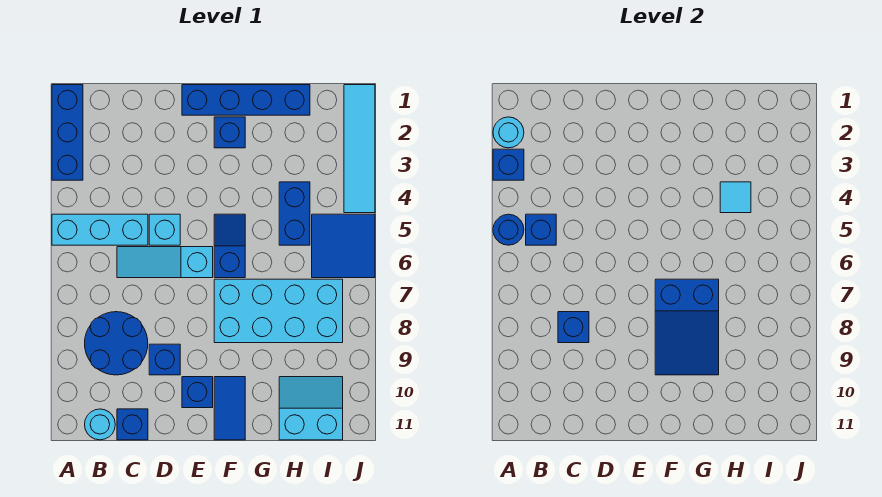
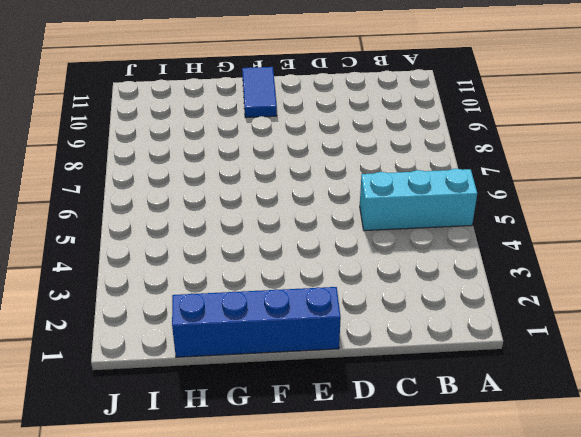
none -> blue brick A1:A3 level 1
none -> blue round brick B8:C9 level 1
none -> cyan round brick B11 level 1

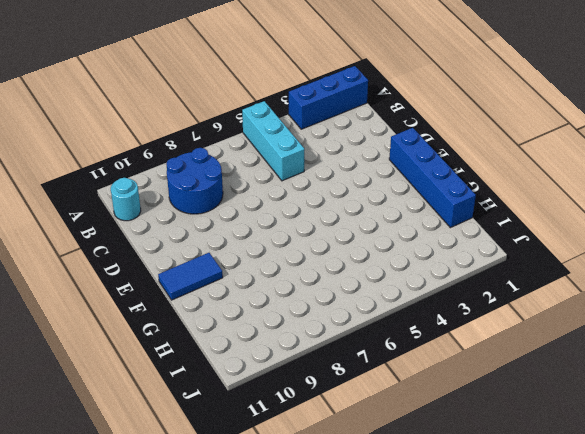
none -> cyan slope C6:E6 level 1 top E
none -> blue brick C11 level 1
none -> cyan brick D5 level 1

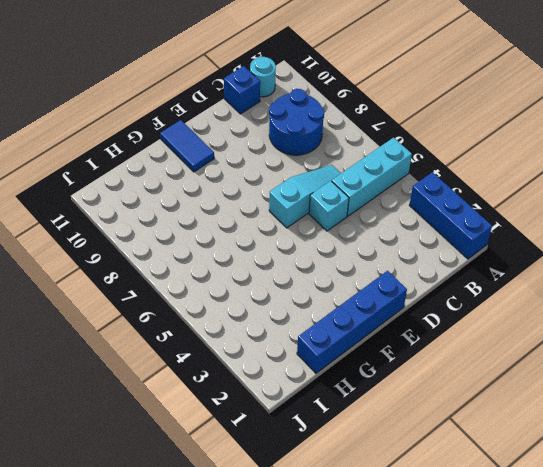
none -> blue brick D9 level 1
none -> blue brick E10 level 1
none -> blue brick F2 level 1

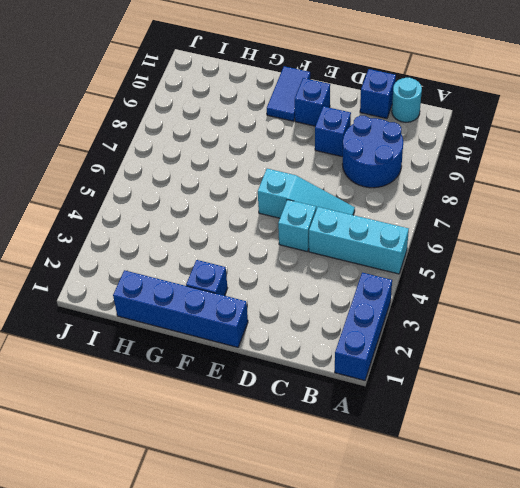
none -> blue slope F5:F6 level 1 top 6
none -> cyan brick F7:I8 level 1
none -> blue brick H4:H5 level 1

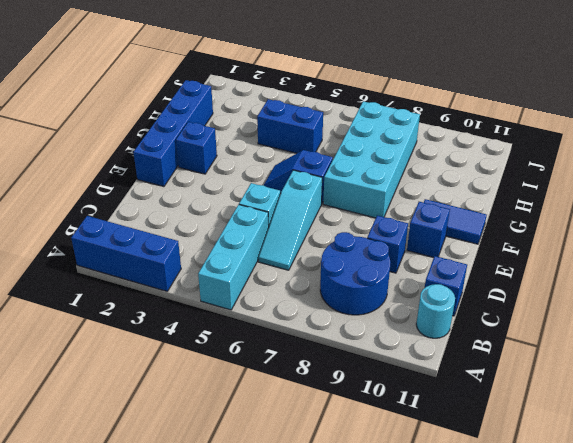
none -> cyan slope H10:I11 level 1 top 11
none -> blue tile I5:J6 level 1
none -> cyan tile J1:J4 level 1

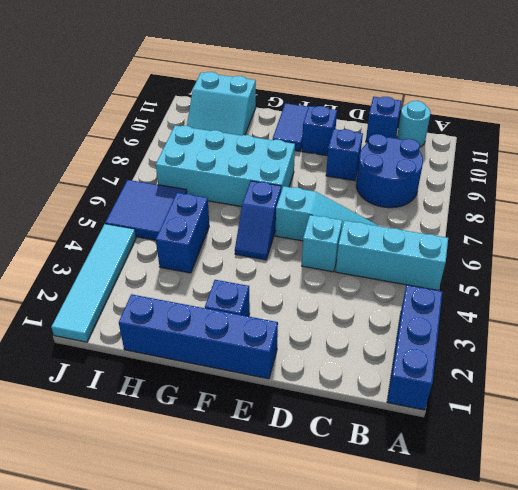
none -> cyan round brick A2 level 2
none -> blue brick A3 level 2
none -> blue round brick A5 level 2

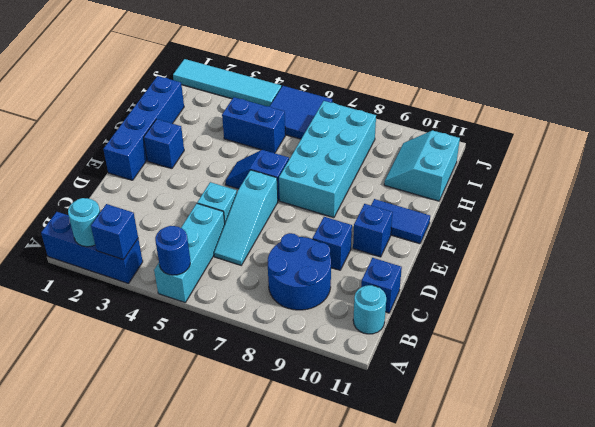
none -> blue brick B5 level 2
none -> blue brick C8 level 2
none -> blue slope F7:G9 level 2 top 7

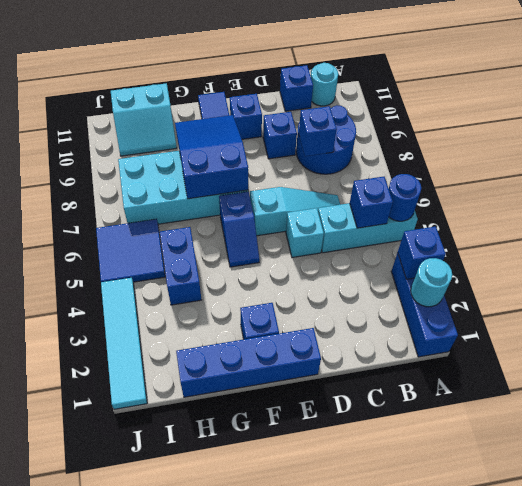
none -> cyan tile H4 level 2

